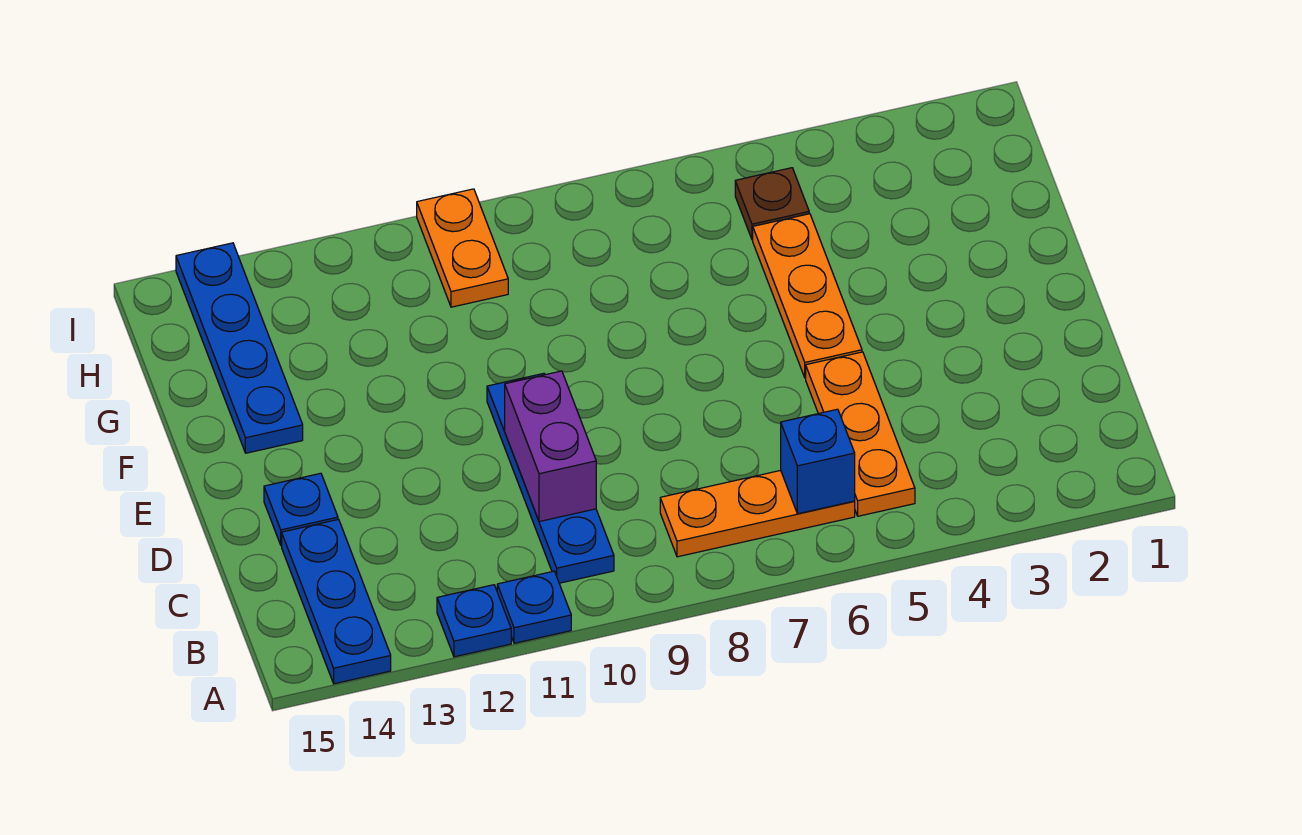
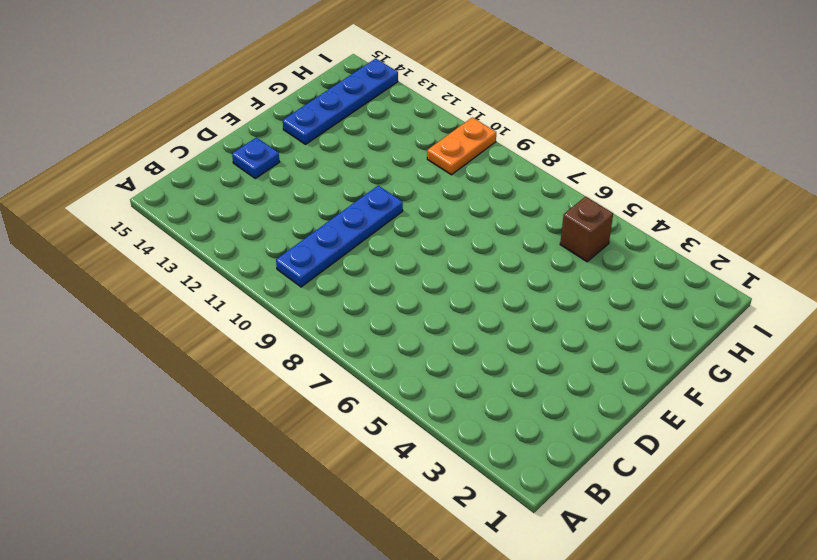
brown brick H5 level 1 -> brown plate H5 level 1
none -> blue plate A11 level 1
none -> blue plate A12 level 1
none -> blue plate A14:C14 level 1

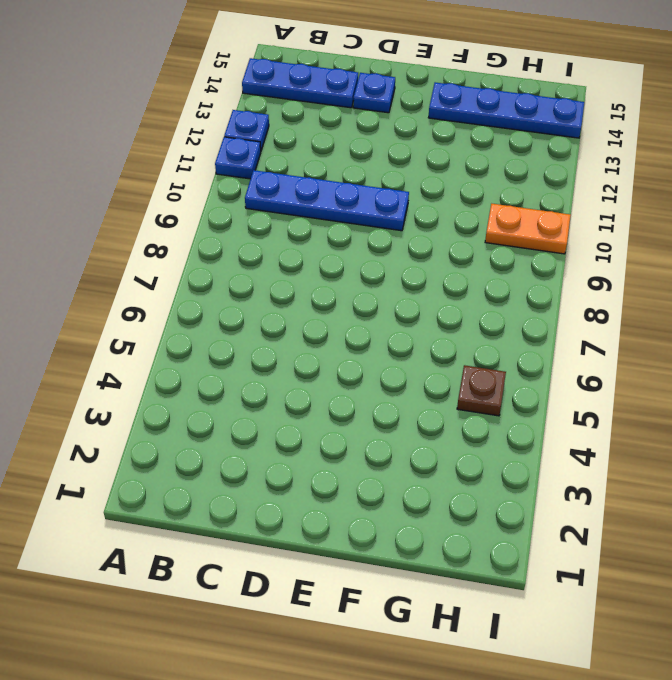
none -> orange plate B5:D5 level 1
none -> orange plate B6:B8 level 1
none -> orange plate E5:G5 level 1

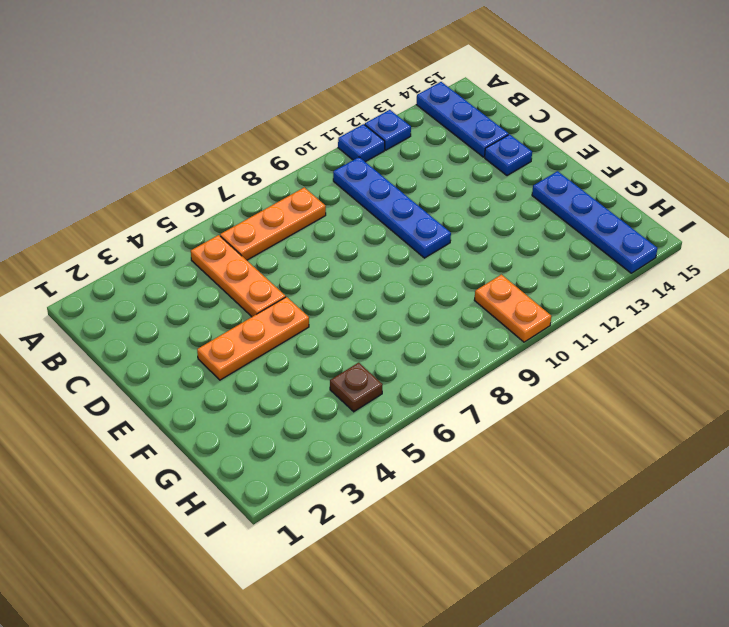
orange plate E3:E5 level 1 -> orange plate E5:G5 level 1
none -> blue brick B6 level 2
none -> purple brick C10:D10 level 2

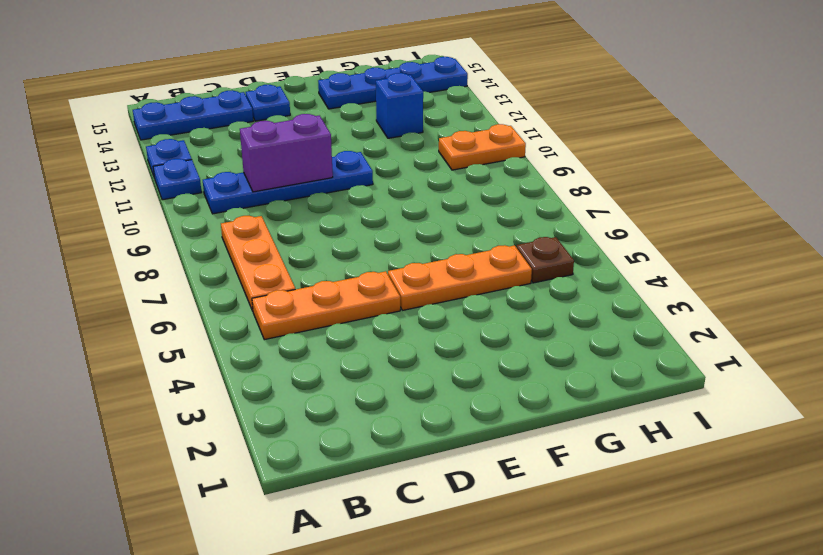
blue brick G12 level 1 -> blue brick B6 level 2

